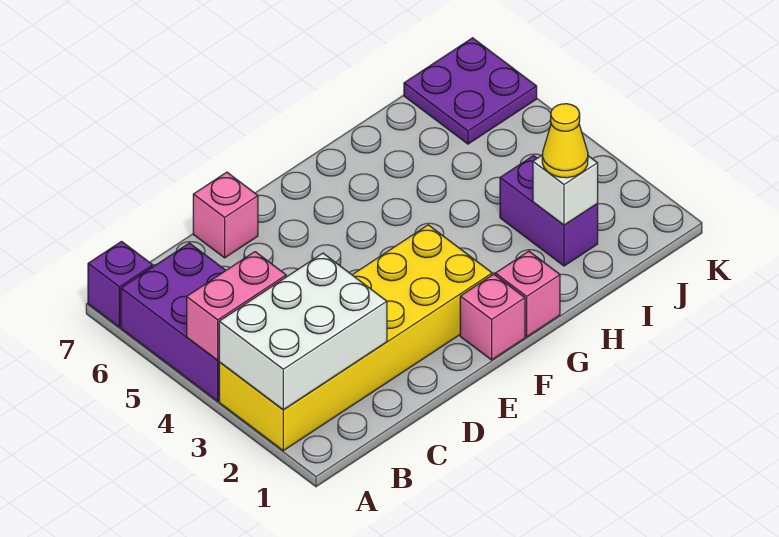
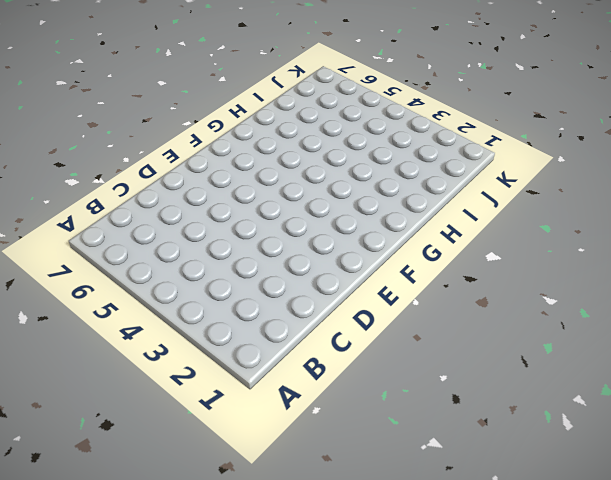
none -> yellow brick A2:F3 level 1
none -> purple brick A4:B6 level 1
none -> purple brick A7 level 1

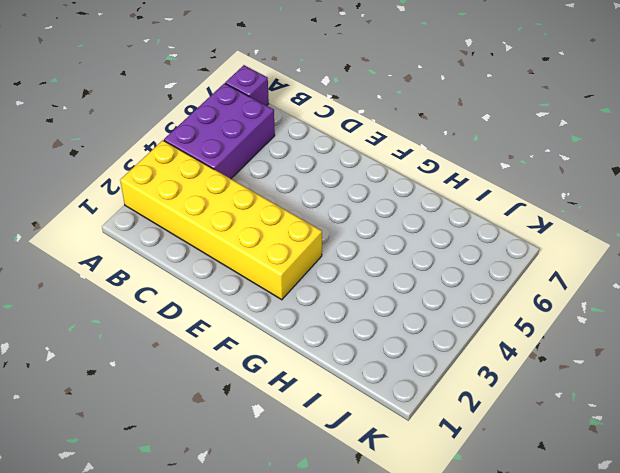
none -> pink brick D7 level 1
none -> pink brick F1 level 1
none -> pink brick G1 level 1

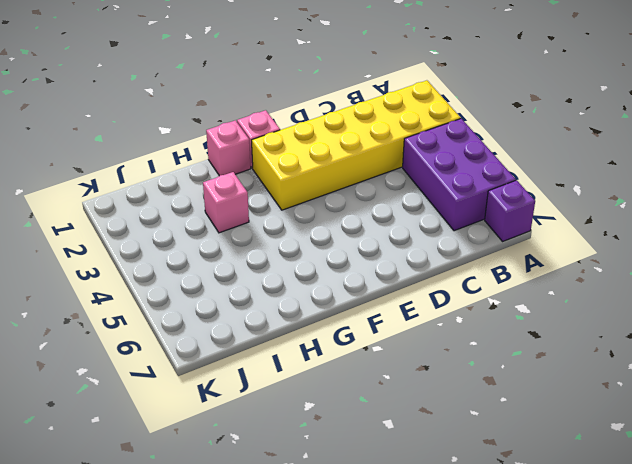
pink brick H3 level 1 -> pink brick D7 level 1
none -> purple brick I2:I3 level 1
none -> purple plate J6:K7 level 1
none -> white brick A2:C3 level 2

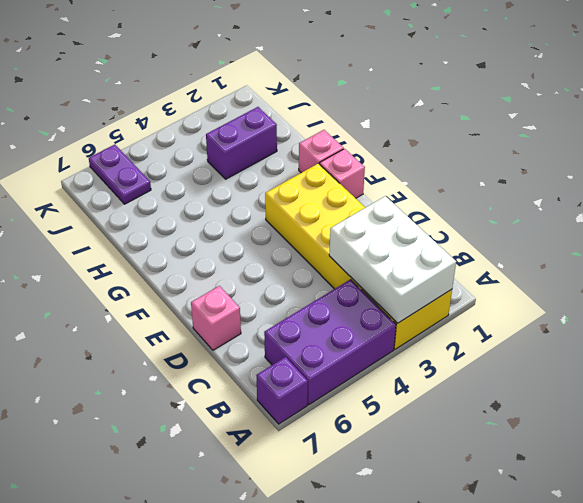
purple plate J6:K6 level 1 -> purple plate J6:K7 level 1
none -> pink brick A4:B4 level 2
none -> white brick I2 level 2
none -> yellow cone I2 level 3

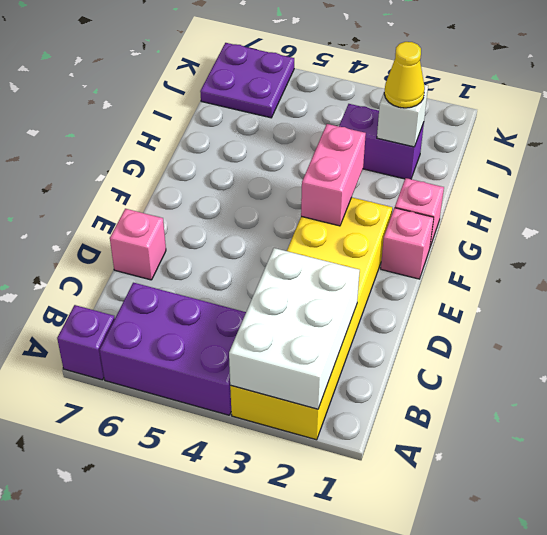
pink brick F3:G3 level 2 -> pink brick A4:B4 level 2

